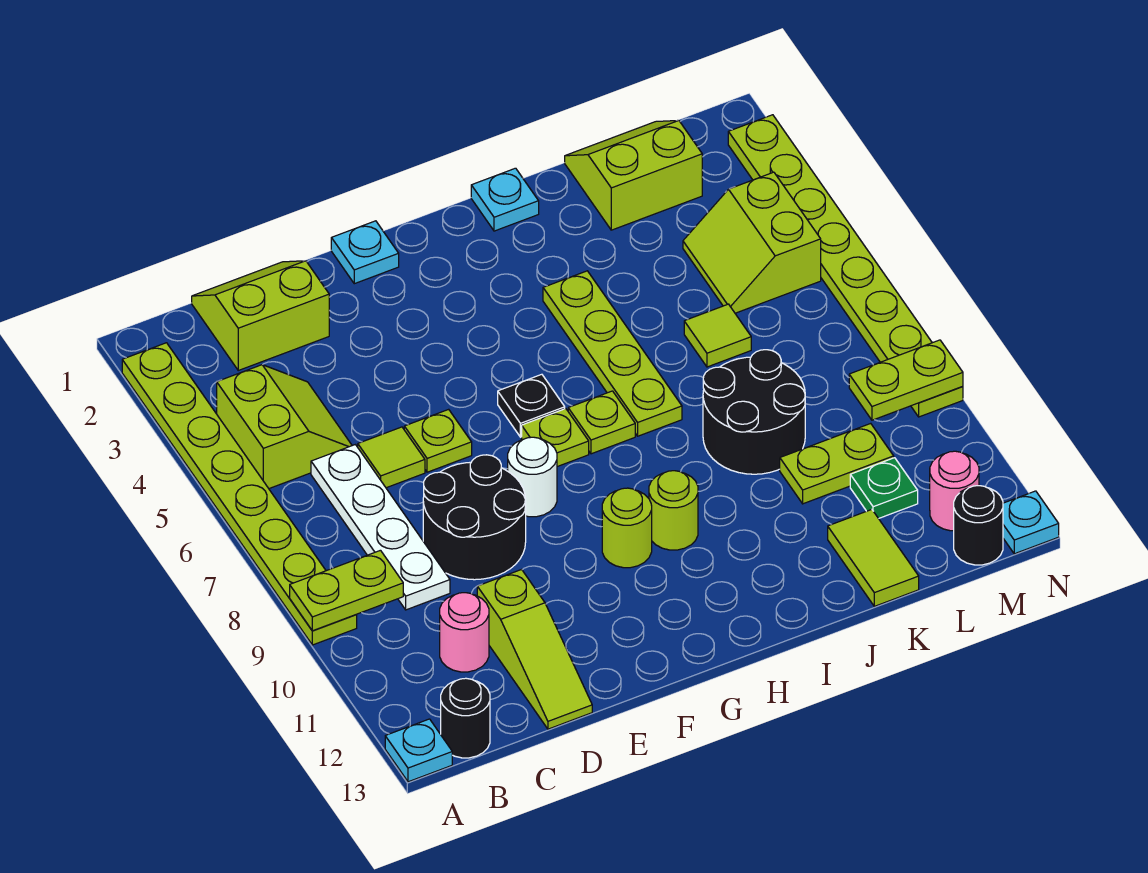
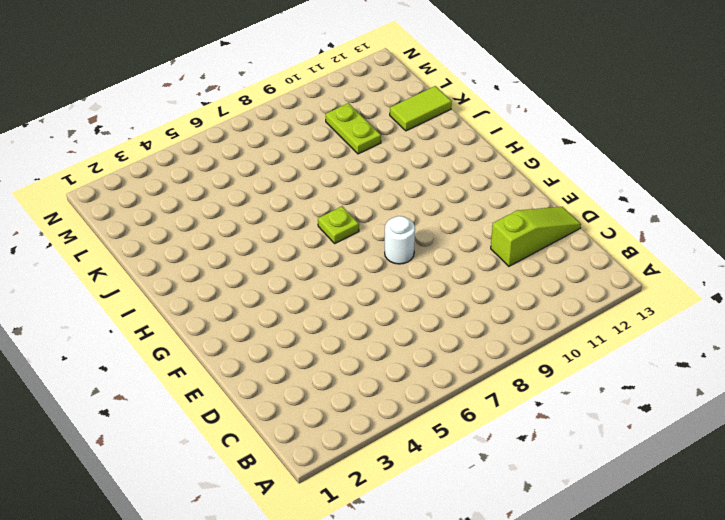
none -> lime plate A2:A9 level 1
none -> cyan plate A13 level 1
none -> lime slope B4:C5 level 1 top B
none -> black round brick B13 level 1

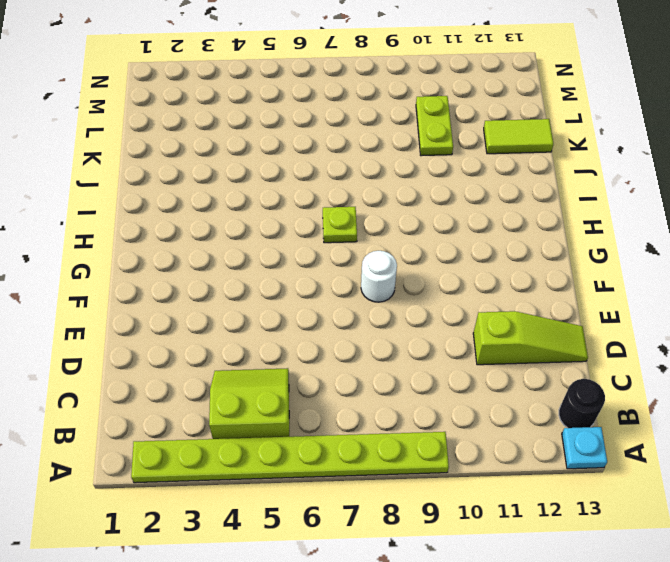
none -> lime slope C1:D2 level 1 top 2
none -> white plate C6:C9 level 1
none -> pink round brick C11 level 1
none -> lime tile D6 level 1

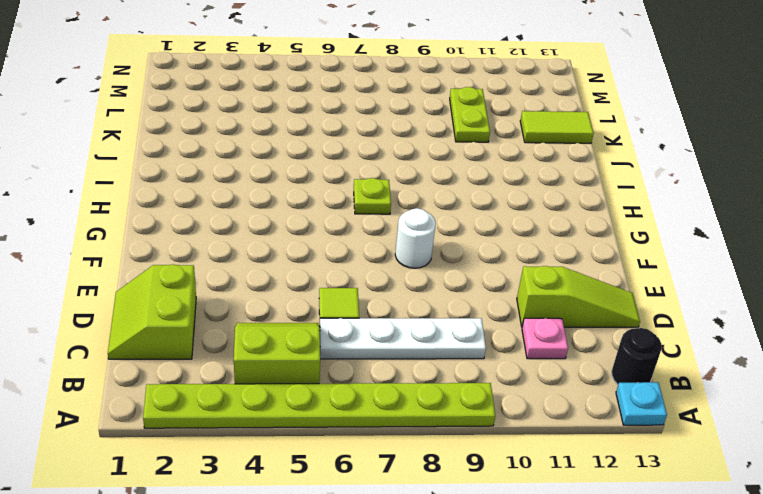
pink plate C11 level 1 -> pink round brick C11 level 1
none -> black round brick D8:E9 level 1
none -> lime plate E6 level 1
none -> cyan plate F1 level 1
none -> black plate G6 level 1

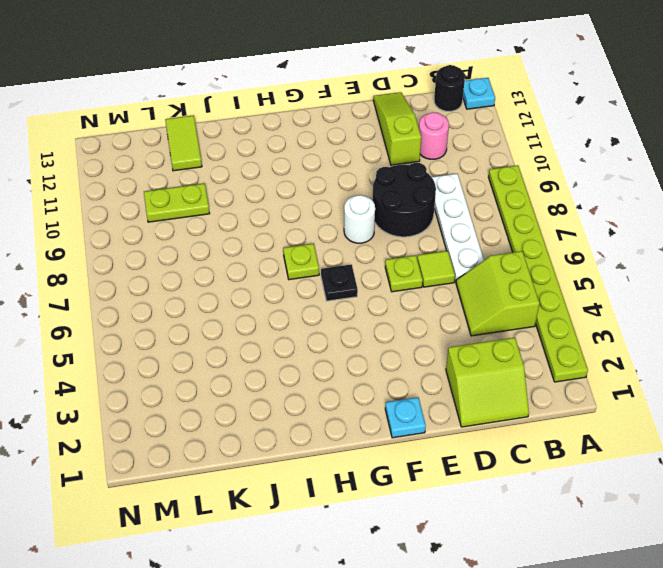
none -> lime plate G7 level 1
none -> lime round brick G10 level 1
none -> lime round brick H10 level 1
none -> cyan plate I1 level 1

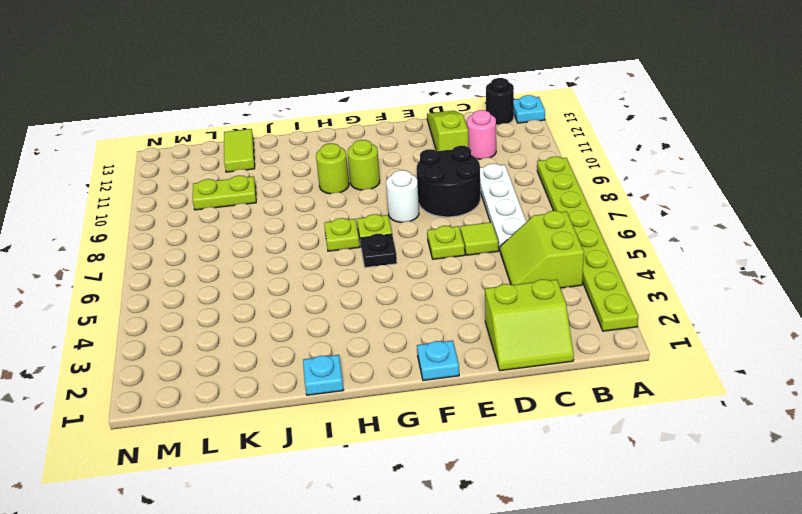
none -> lime plate I4:I7 level 1
none -> black round brick J8:K9 level 1
none -> lime slope K1:L2 level 1 top 2
none -> lime tile K6 level 1

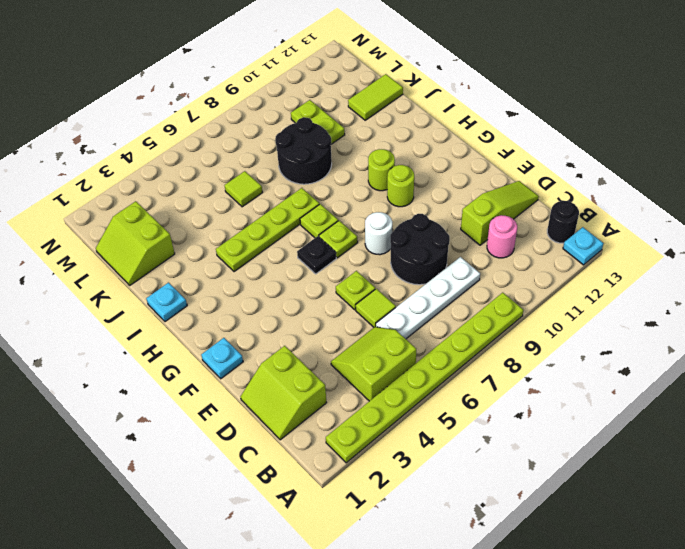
none -> lime slope L4:M5 level 1 top M
none -> green plate L11 level 1
none -> pink round brick M12 level 1
none -> black round brick M13 level 1

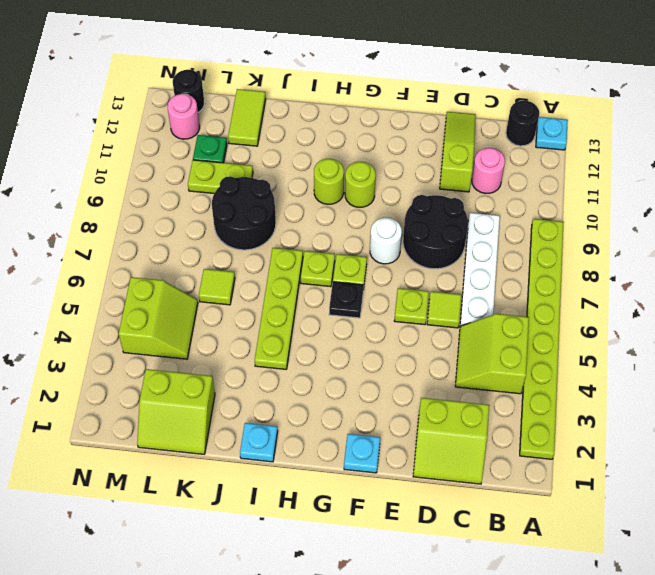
none -> lime plate N2:N9 level 1
none -> cyan plate N13 level 1
none -> lime plate A9:B9 level 2
none -> lime plate M9:N9 level 2

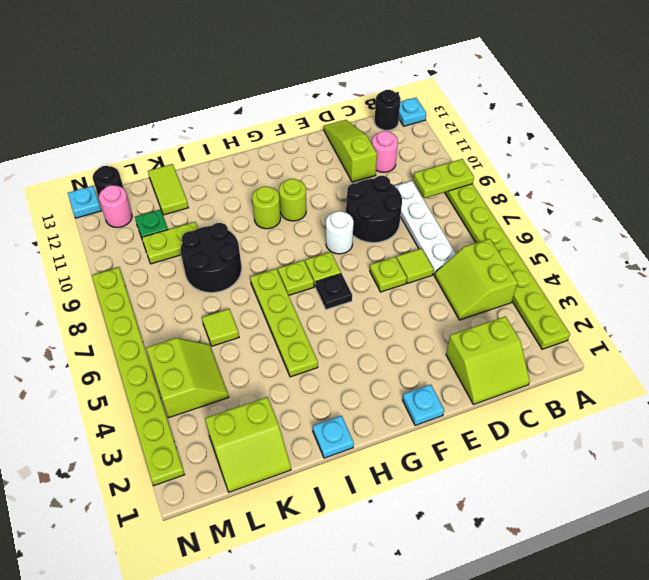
none -> lime plate M9:N9 level 2

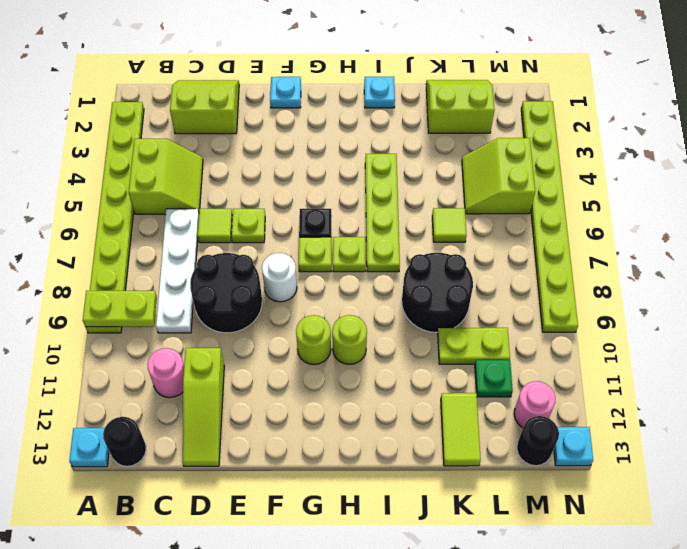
none -> lime plate M9:N9 level 2

